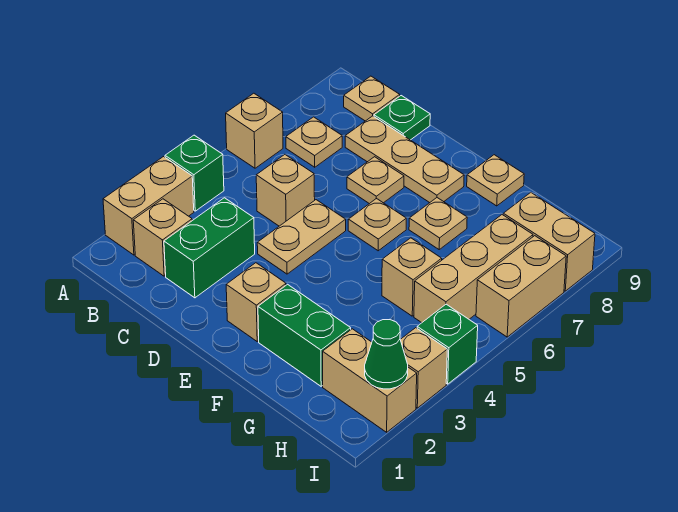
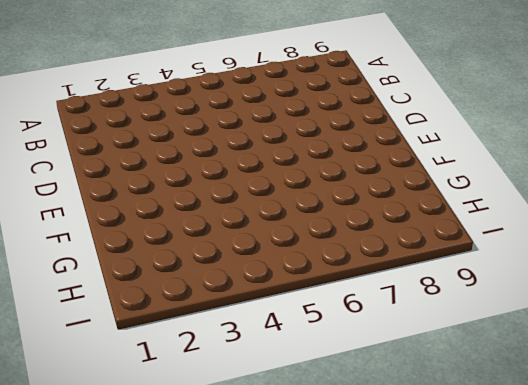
none -> tan brick A2:A3 level 1
none -> green brick A4 level 1
none -> tan brick A6 level 1

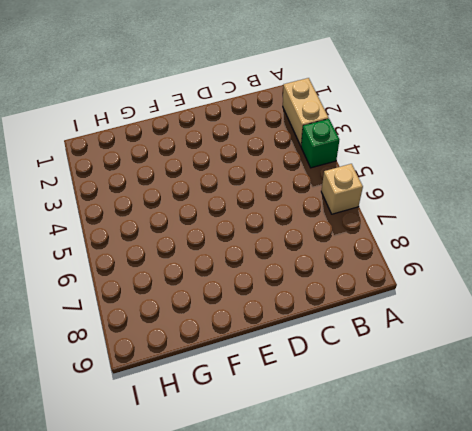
none -> tan brick B2 level 1
none -> tan plate B7 level 1
none -> tan plate B9 level 1

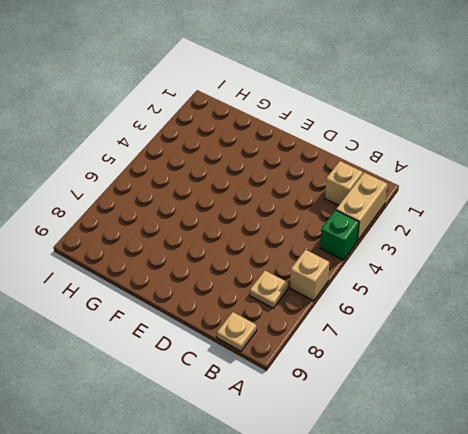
none -> green brick C2:C3 level 1
none -> tan brick C5 level 1
none -> tan plate C8:E8 level 1

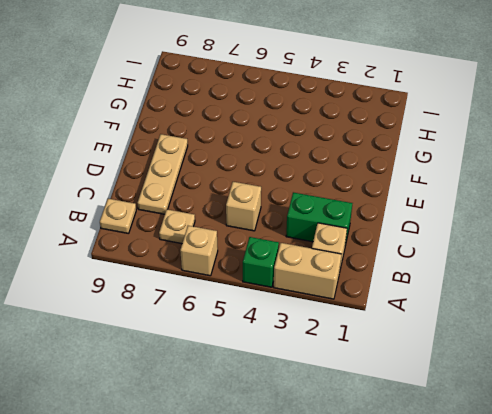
none -> green plate C9 level 1
none -> tan plate D4:D5 level 1
none -> tan plate D7 level 1

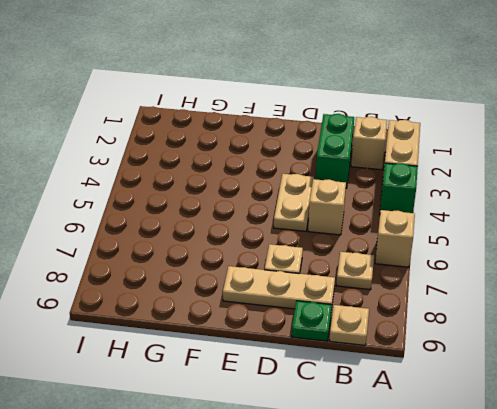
none -> tan brick E2 level 1
none -> tan plate E6 level 1
none -> green brick F2:G2 level 1

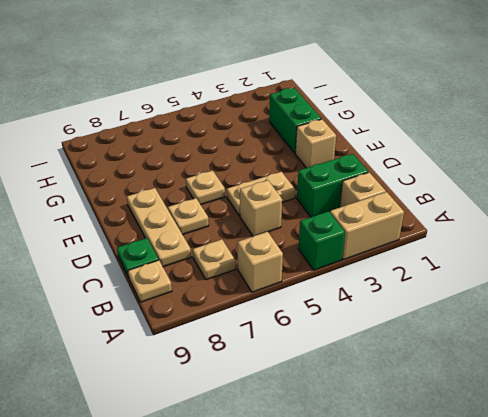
none -> tan plate F7 level 1
none -> tan plate F9 level 1
none -> tan brick G5 level 1

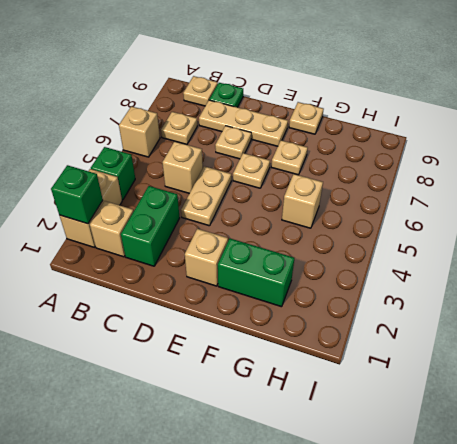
green brick A2 level 2 -> green brick I4 level 1
none -> tan brick H2:I2 level 1
none -> tan brick H5:H7 level 1
none -> tan brick H8:I8 level 1

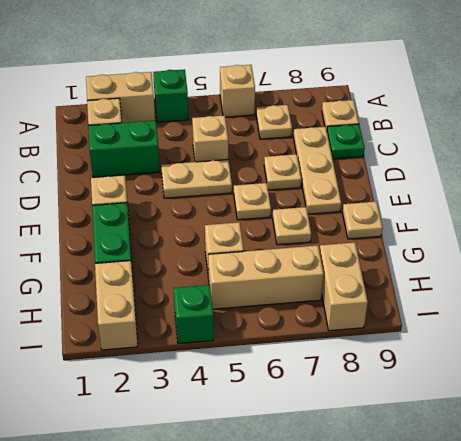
none -> tan brick I3 level 1
none -> tan brick I6:I7 level 1
none -> green cone I2 level 2

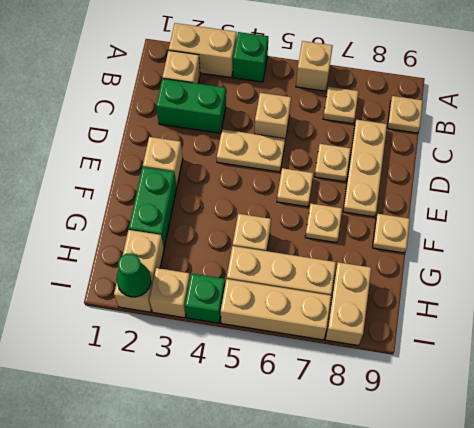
tan brick I5:I7 level 1 -> tan brick I6:I7 level 1
none -> green plate C9 level 1

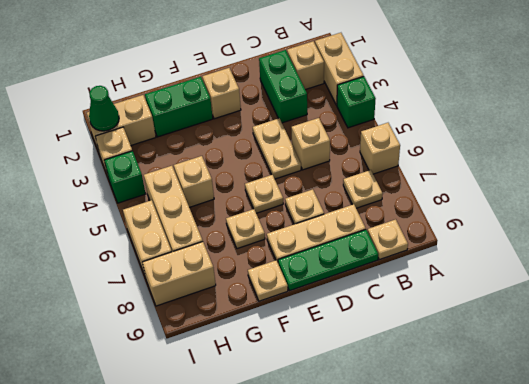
green plate C9:E9 level 1 -> green plate C9 level 1

